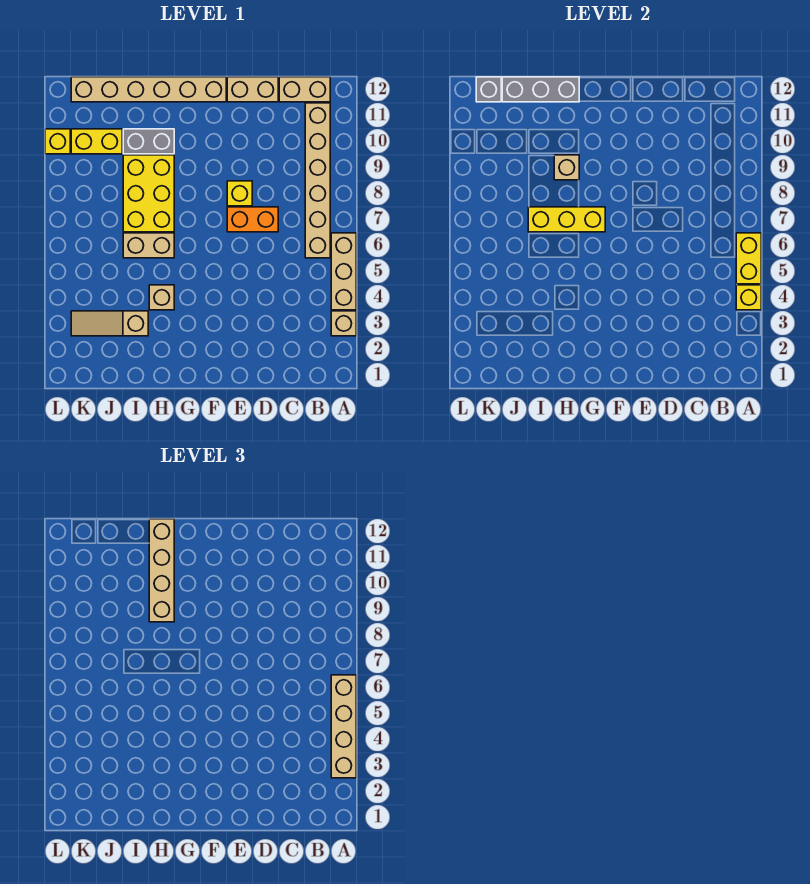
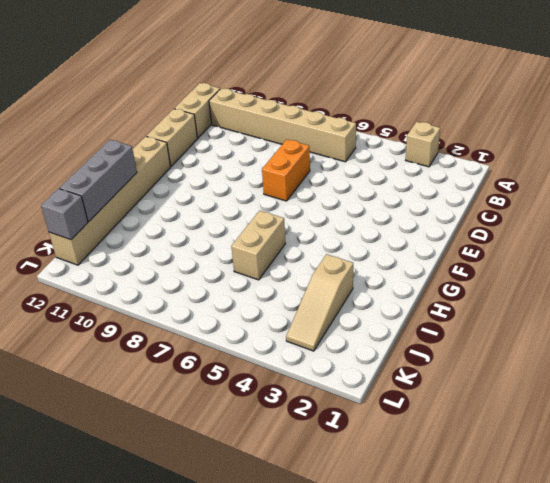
none -> tan brick A4:A6 level 1
none -> yellow brick E8 level 1
none -> tan brick H4 level 1

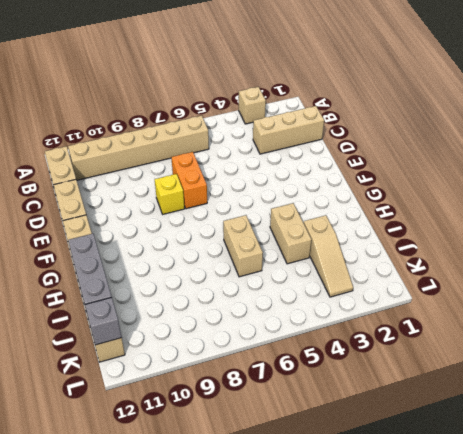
tan brick C1:C3 level 1 -> tan brick A4:A6 level 1
tan brick H4:I4 level 1 -> tan brick H4 level 1
none -> yellow brick H7:I9 level 1
none -> grey brick H10:I10 level 1
none -> yellow brick J10:K10 level 1

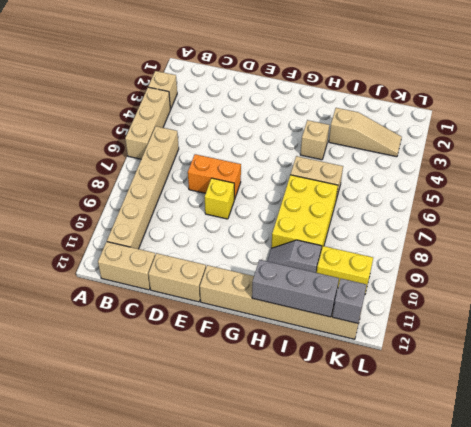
grey slope H10:I10 level 1 top I -> grey brick H10:I10 level 1
none -> yellow brick L10 level 1
none -> yellow brick A4 level 2
none -> yellow brick A5:A6 level 2

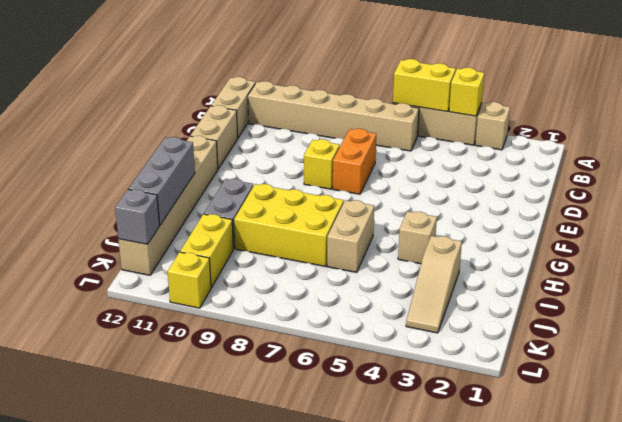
none -> yellow brick G7:I7 level 2
none -> tan brick H9 level 2
none -> tan brick A3:A6 level 3

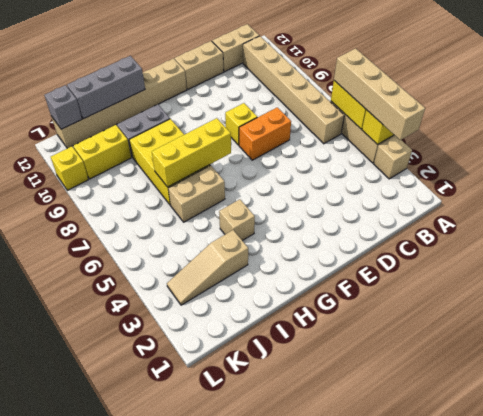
none -> tan brick H9 level 2
none -> tan brick H9:H12 level 3

